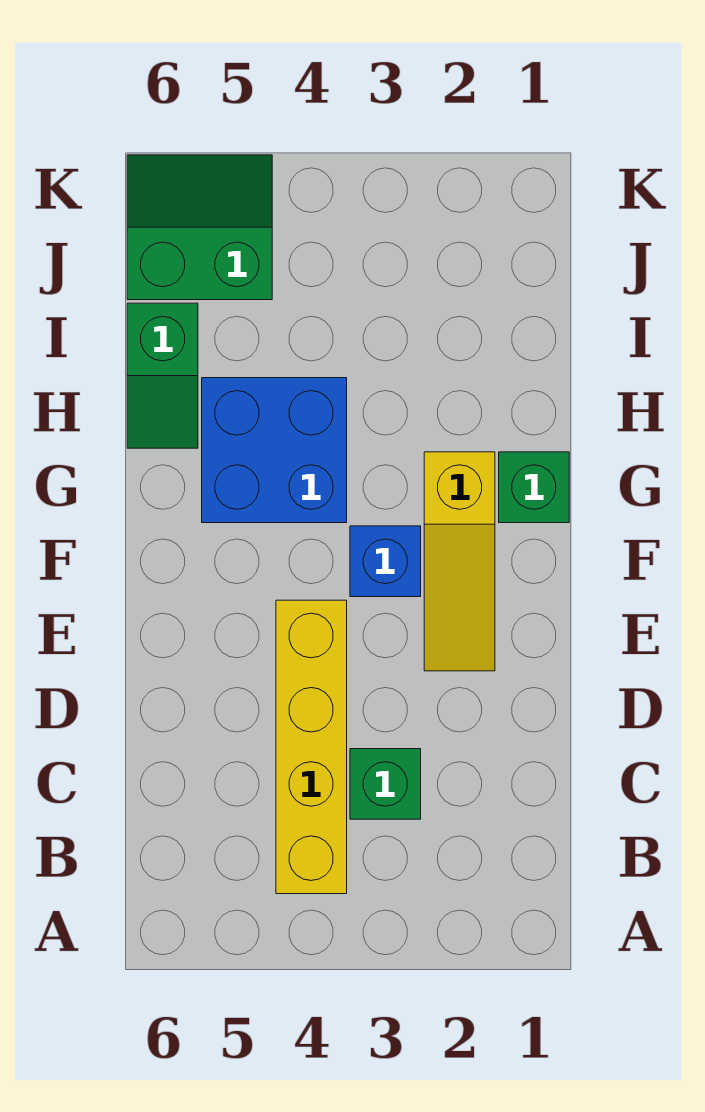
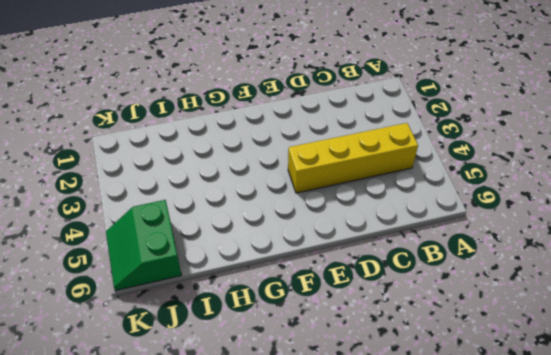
none -> green brick C3 level 1
none -> yellow slope E2:G2 level 1 top G

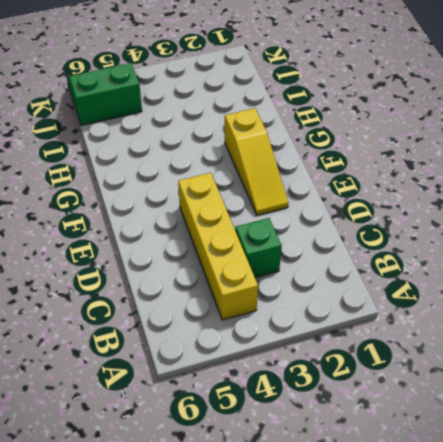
none -> blue brick F3 level 1
none -> green brick G1 level 1

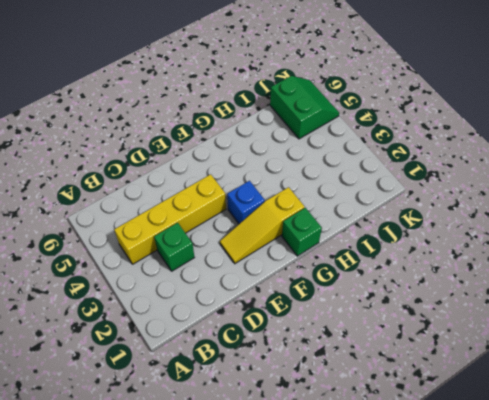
none -> blue brick G4:H5 level 1
none -> green slope H6:I6 level 1 top I

